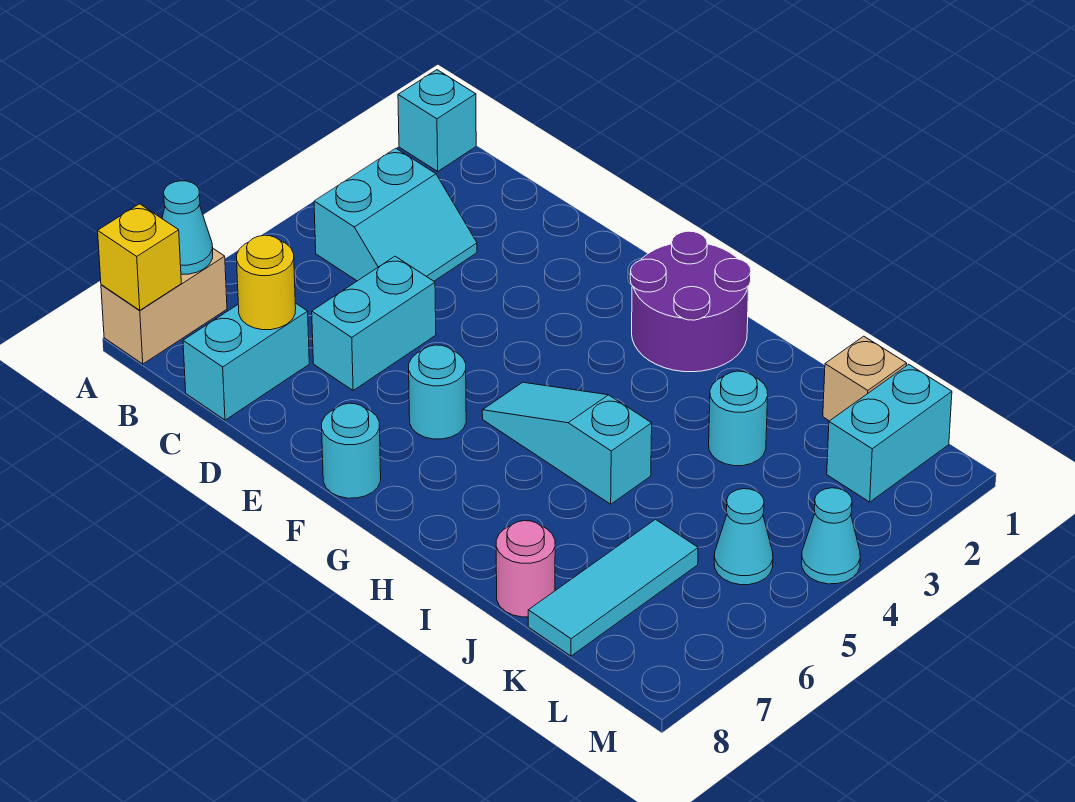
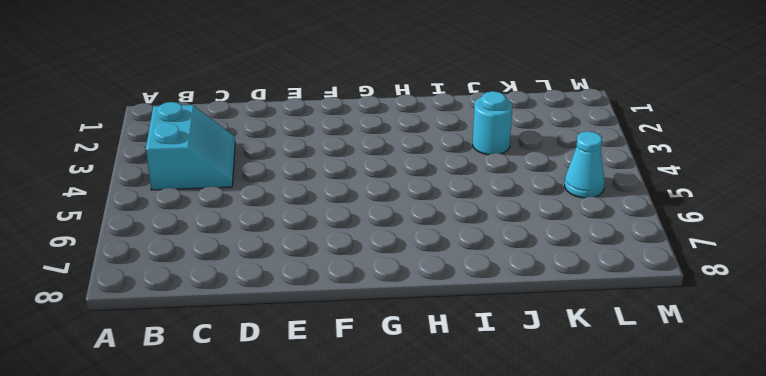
none -> cyan brick A1 level 1
none -> tan brick A7:A8 level 1
none -> cyan brick C7:C8 level 1

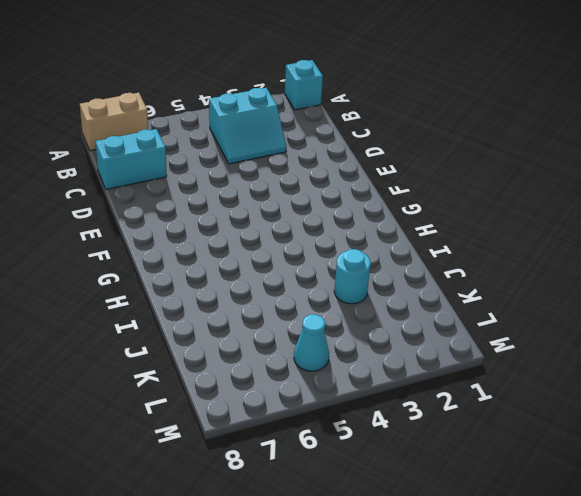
none -> cyan brick D5:D6 level 1
none -> cyan round brick F6 level 1
none -> cyan round brick F8 level 1

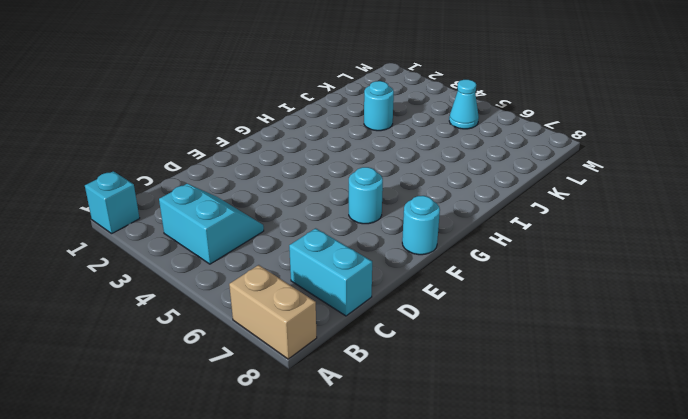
none -> cyan brick D5:D6 level 1
none -> purple round brick G1:H2 level 1
none -> cyan slope G5:I5 level 1 top I

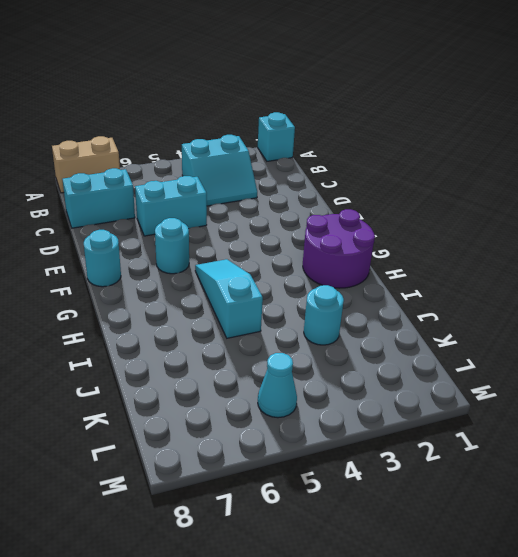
none -> pink round brick J8 level 1
none -> tan brick K1 level 1
none -> cyan tile K6:K8 level 1

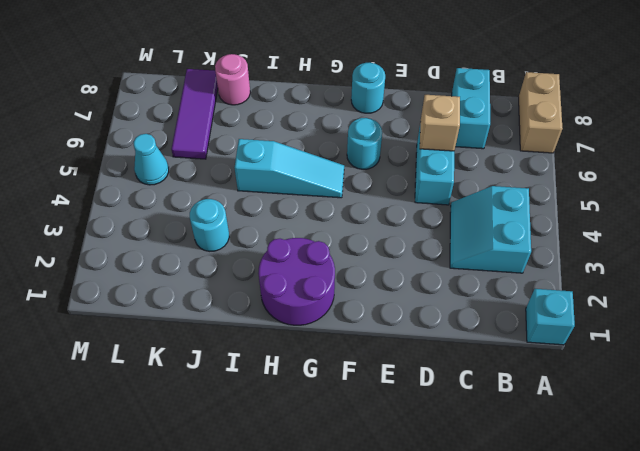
tan brick D6 level 2 -> tan brick K1 level 1
purple tile K6:K8 level 1 -> cyan tile K6:K8 level 1
none -> cyan brick L1:L2 level 1
none -> cyan cone M4 level 1
none -> cyan cone A7 level 2

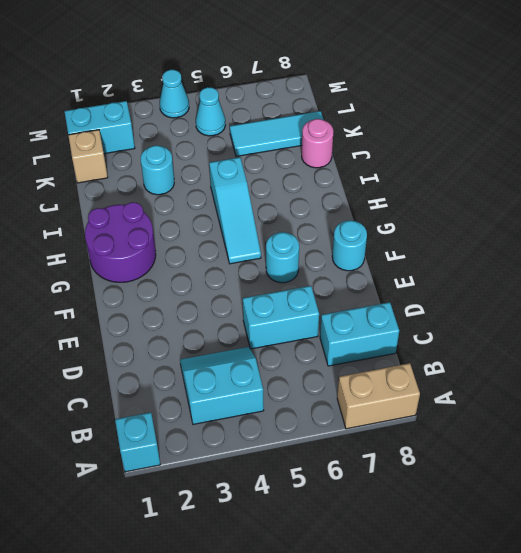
none -> cyan cone A7 level 2
none -> yellow brick A8 level 2
none -> yellow round brick C7 level 2

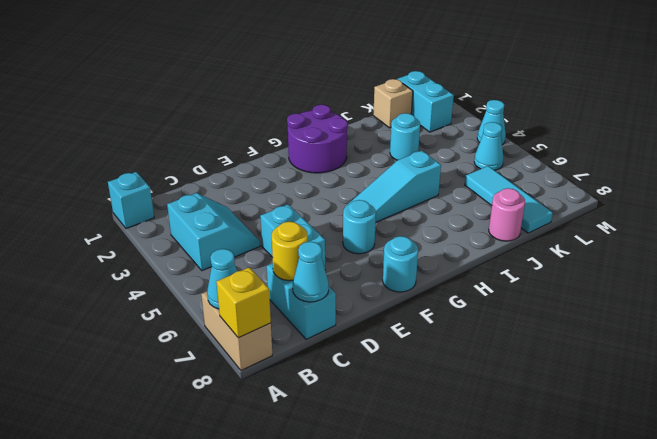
cyan cone C8 level 2 -> none

